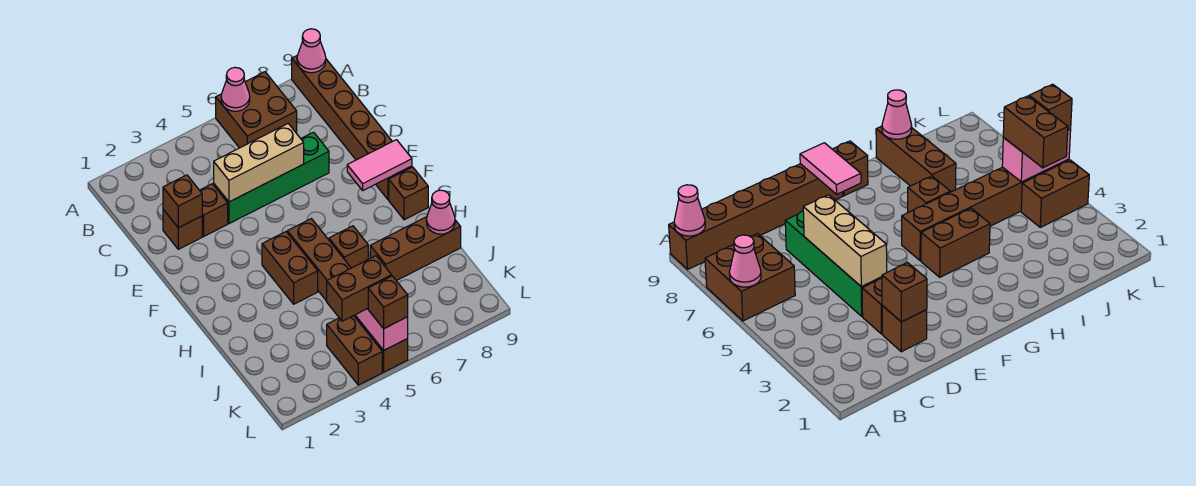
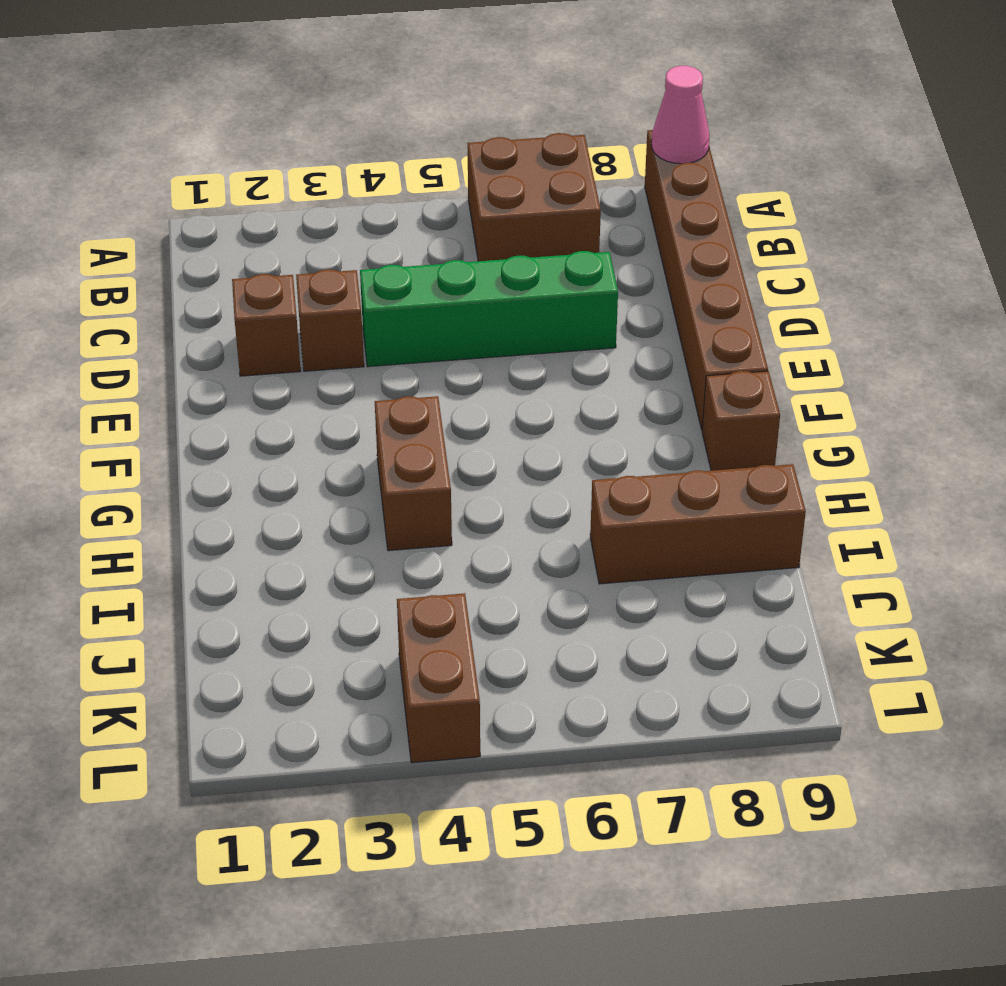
none -> brown brick G5:L5 level 1
none -> brown brick H6 level 1
none -> pink cone A6 level 2

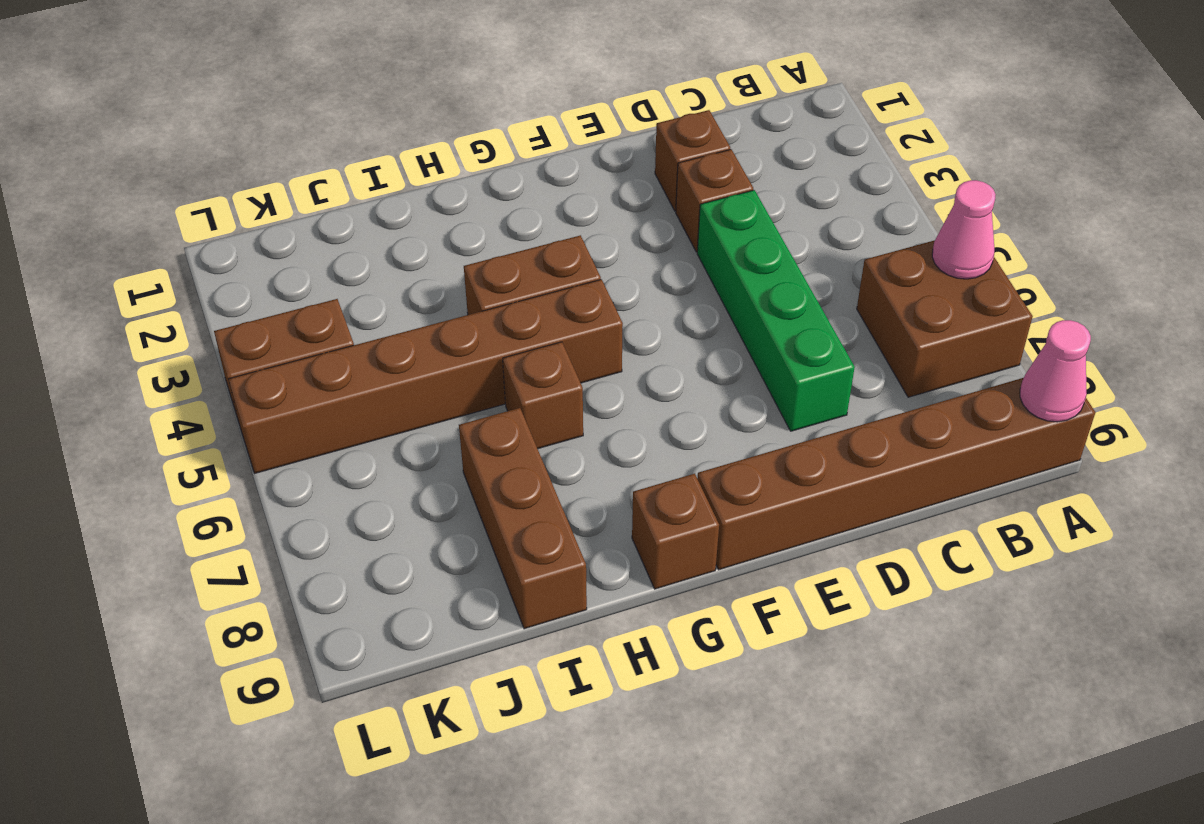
none -> brown brick D2 level 2
none -> tan brick D4:D6 level 2
none -> pink tile F8:F9 level 2

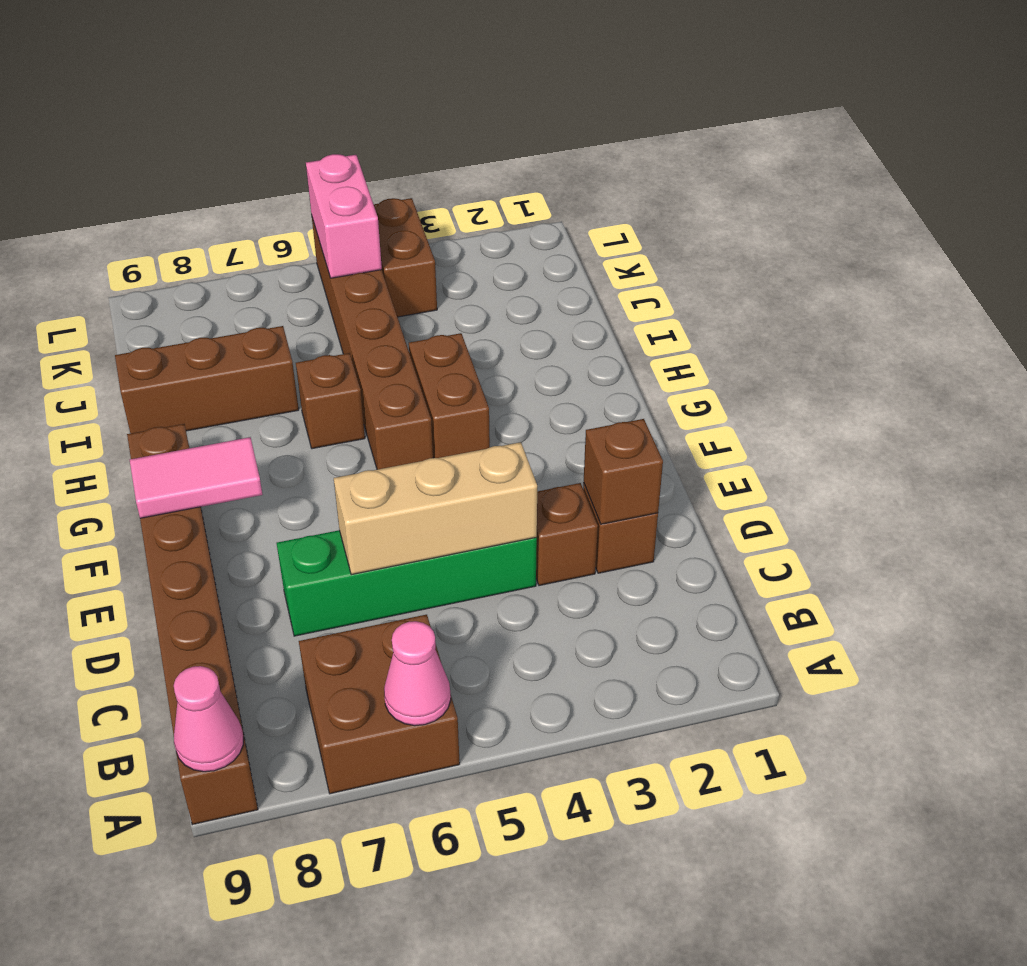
none -> pink cone I9 level 2
none -> brown brick K4:K5 level 3
none -> brown brick L5 level 3

